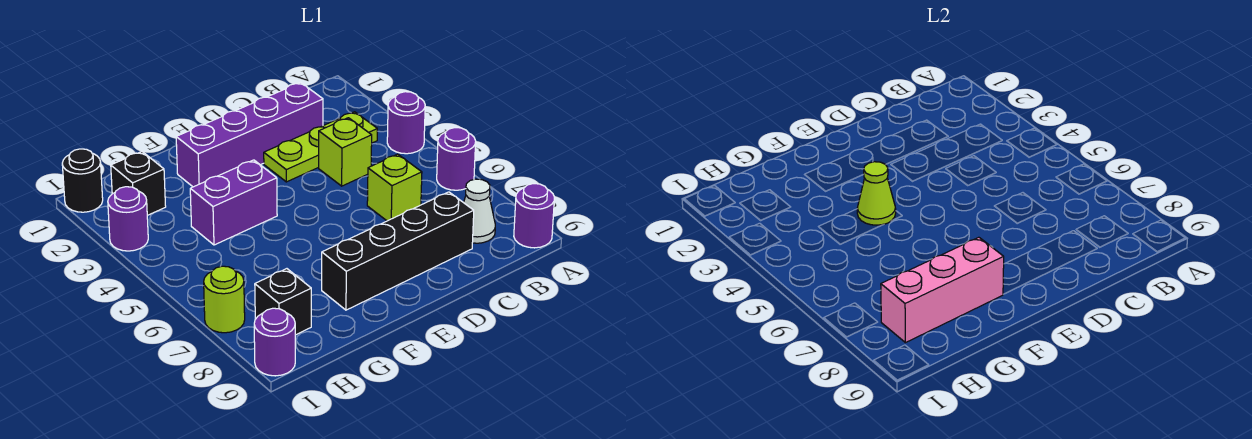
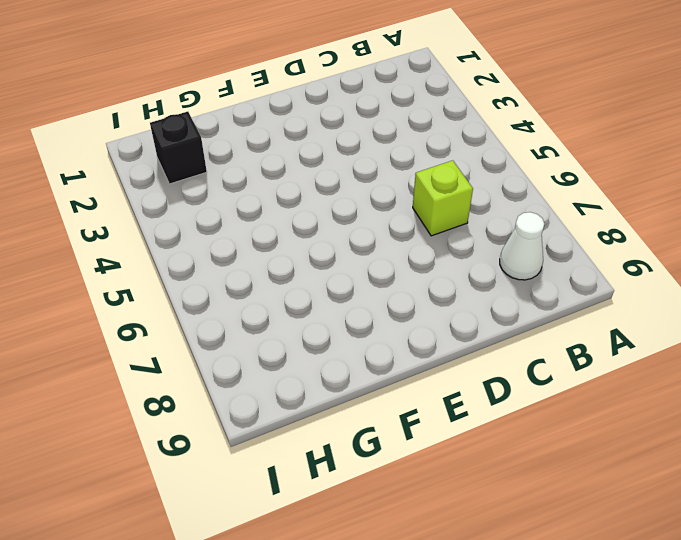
none -> purple round brick A4 level 1
none -> purple round brick A6 level 1
none -> purple round brick A9 level 1

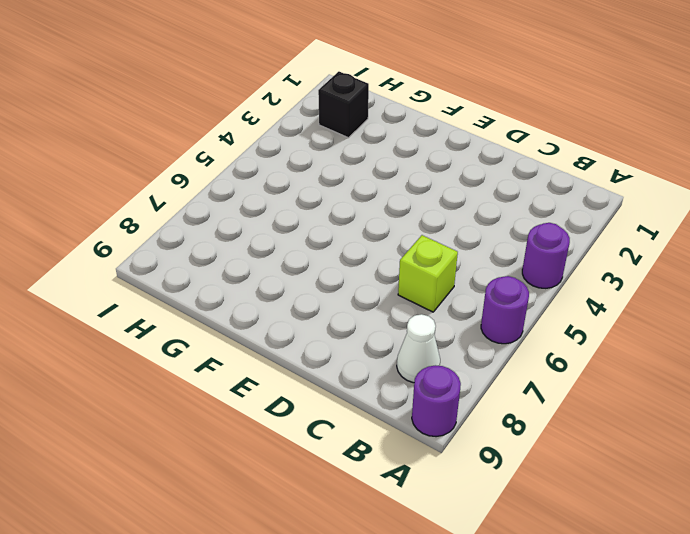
none -> lime plate B3:D3 level 1
none -> purple brick C2:F2 level 1
none -> lime brick C4 level 1

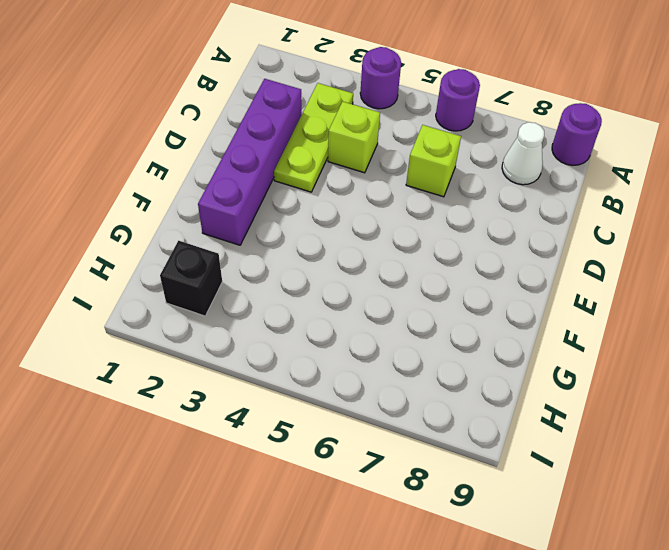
none -> black brick C8:F8 level 1
none -> purple brick F4:G4 level 1
none -> black brick H8 level 1

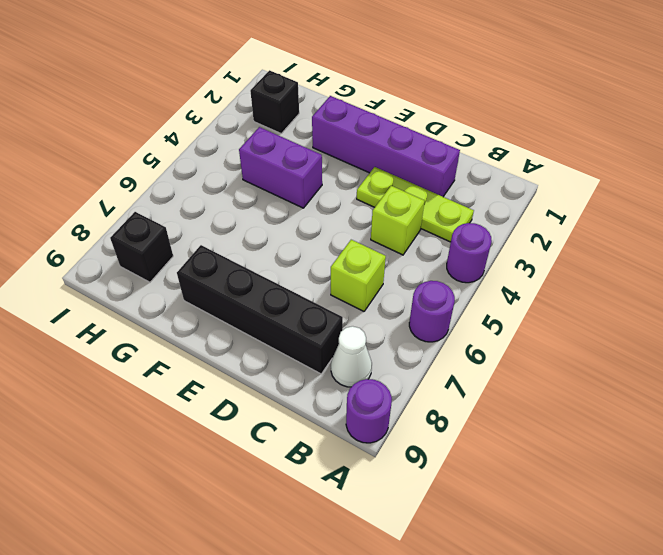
none -> black round brick I1 level 1
none -> purple round brick I3 level 1
none -> lime round brick I7 level 1

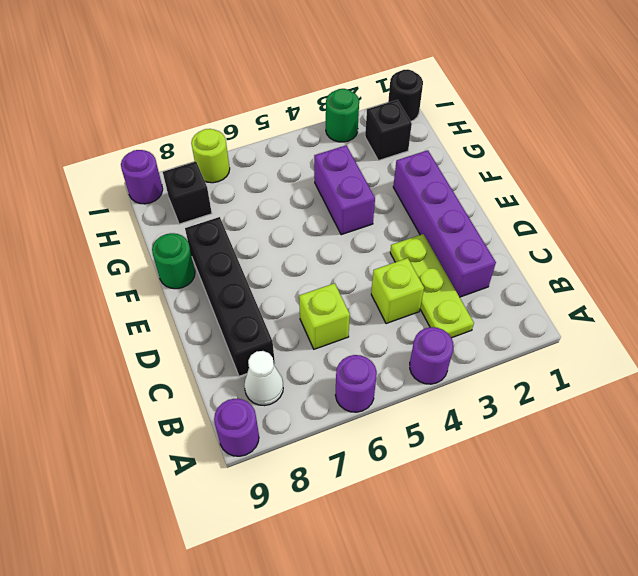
green round brick F9 level 1 -> none
green round brick I3 level 1 -> purple round brick I3 level 1
none -> lime cone F4 level 2
none -> pink brick F8:H8 level 2

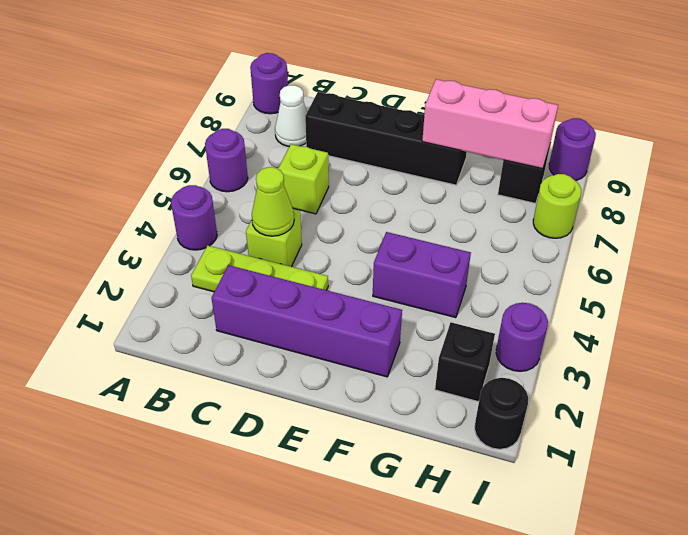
lime cone C4 level 2 -> lime cone F4 level 2

